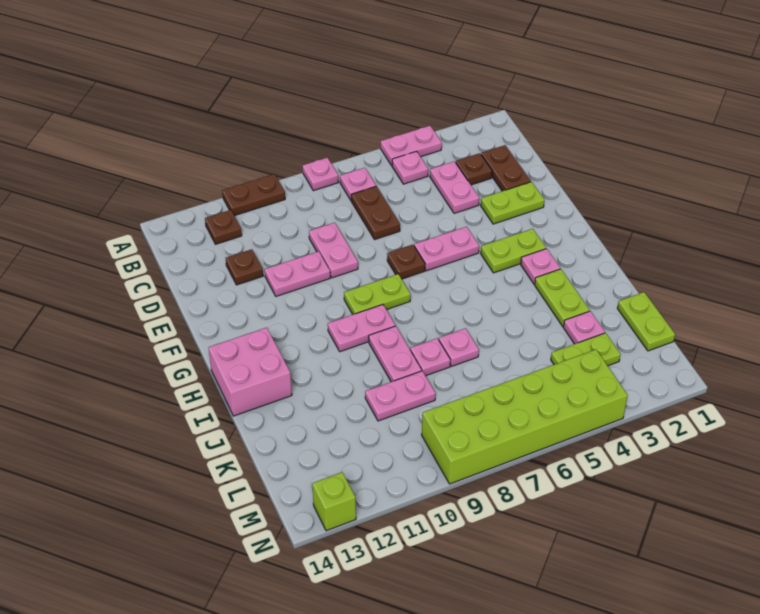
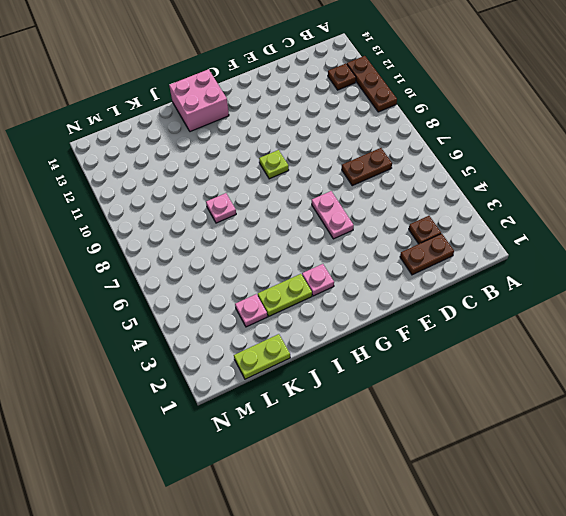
brown plate A10:A12 level 1 -> brown plate A10:A11 level 1
lime plate G9 level 1 -> lime plate G8:G9 level 1
none -> pink plate A4:A5 level 1
none -> pink plate A8 level 1
none -> pink plate B5 level 1
none -> pink plate B7 level 1

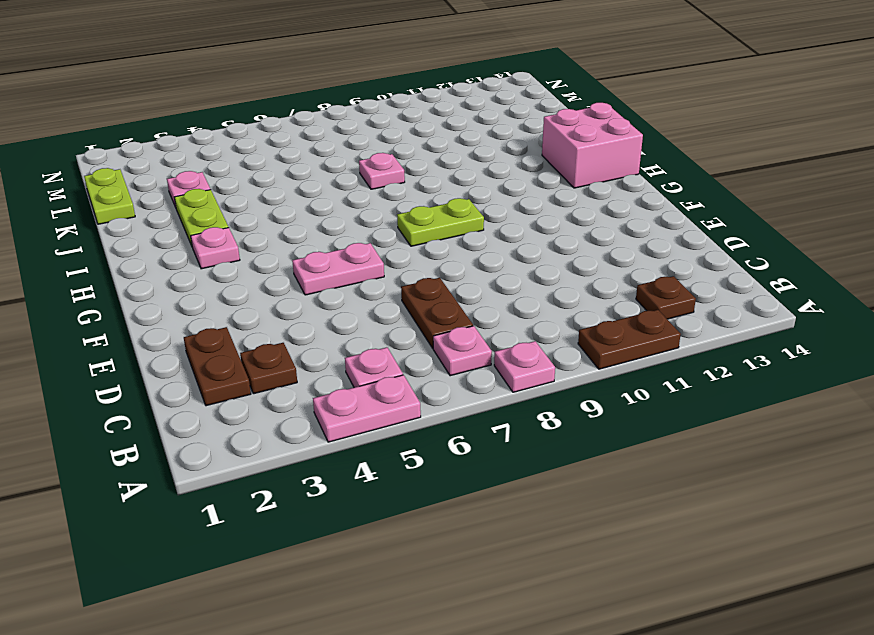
none -> pink plate C4:D4 level 1
none -> pink plate D9:E9 level 1
none -> brown plate D12 level 1
none -> lime plate E2:E3 level 1

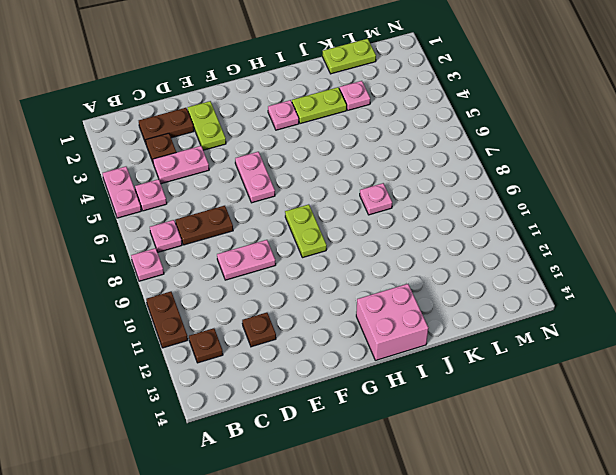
none -> pink plate E10:E11 level 1
none -> brown plate F7 level 1
none -> lime plate G3:G4 level 1
none -> pink plate H9:H10 level 1

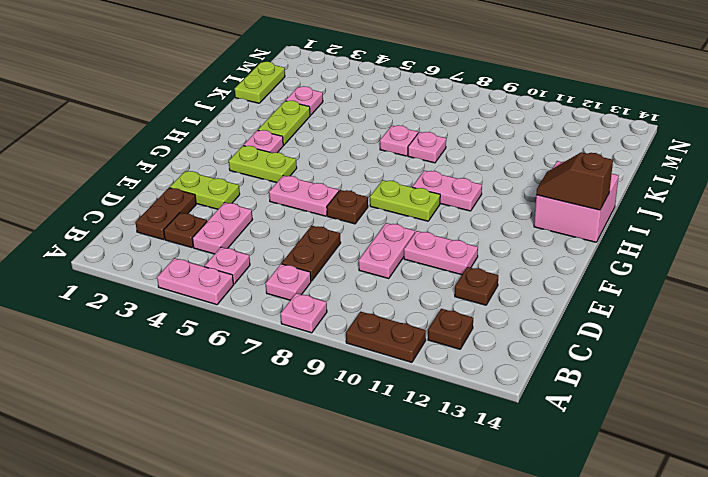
brown slope H13:H14 level 2 top 14 -> none
none -> pink plate I9:J9 level 1
none -> pink plate K9:K10 level 1
none -> lime plate L3:L4 level 1
none -> lime brick M4:N9 level 1

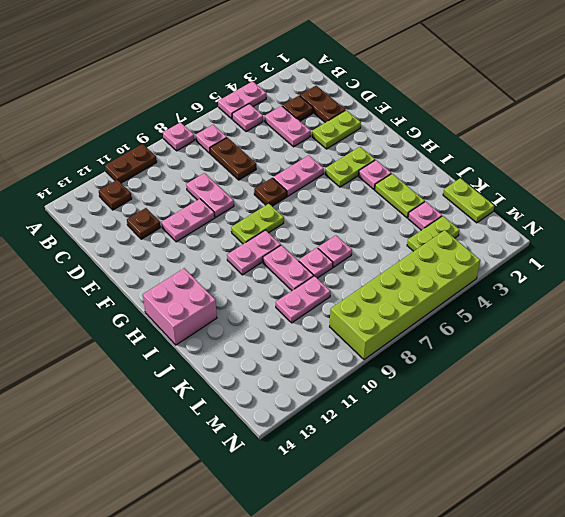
none -> lime brick N13 level 1

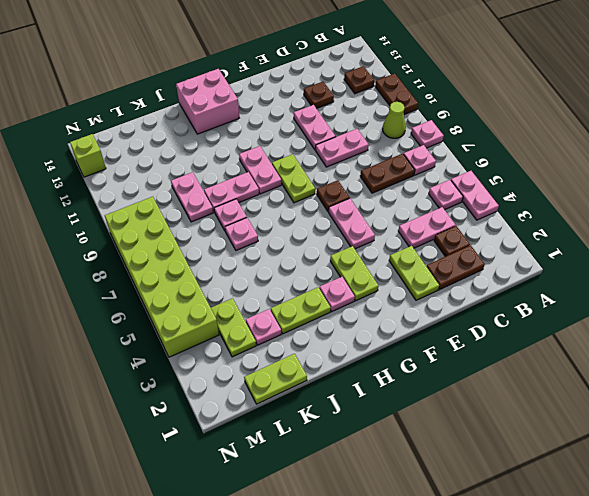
lime cone B9 level 1 -> none

